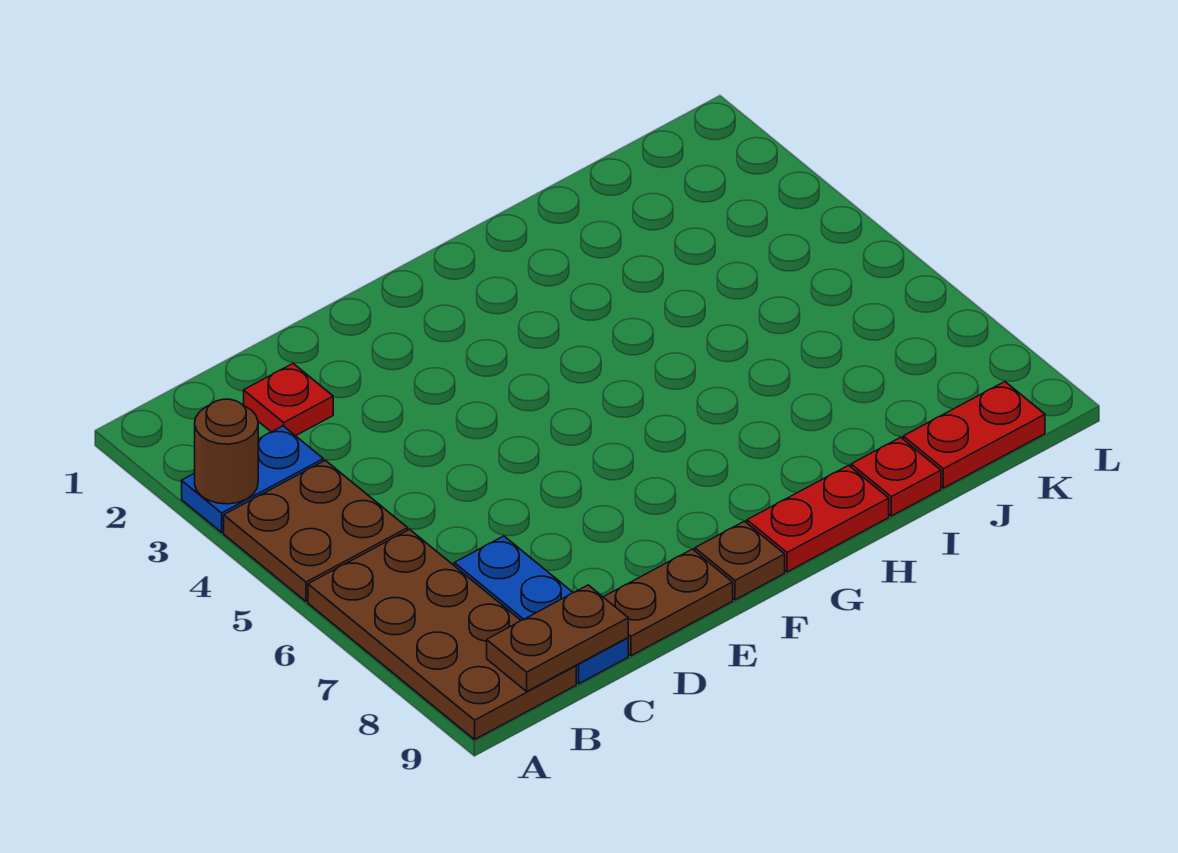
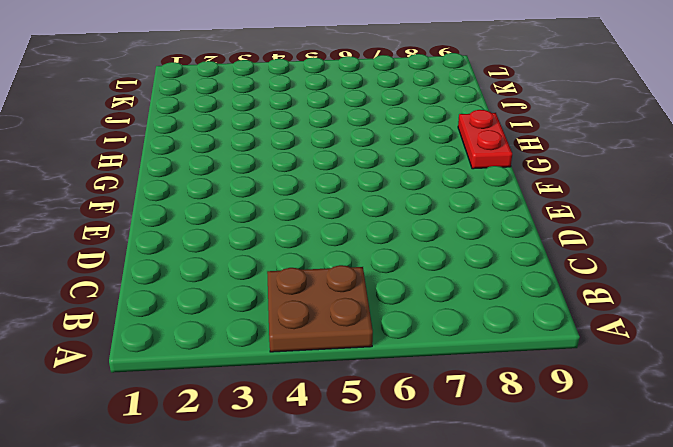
none -> blue plate A3:B3 level 1
none -> brown plate A6:B9 level 1
none -> red plate C2 level 1

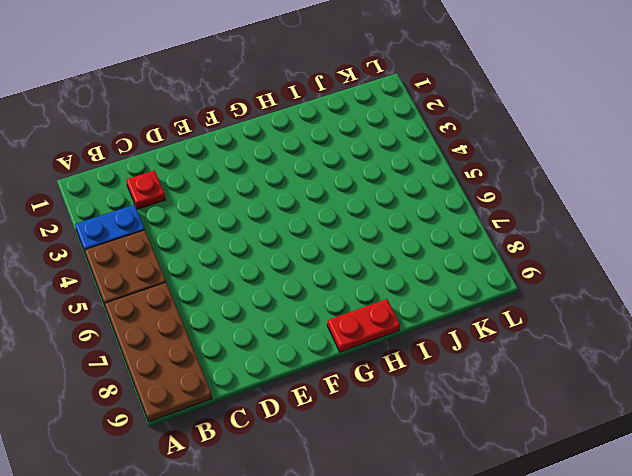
none -> blue plate C7:C9 level 1
none -> brown plate D9:E9 level 1
none -> brown plate F9 level 1

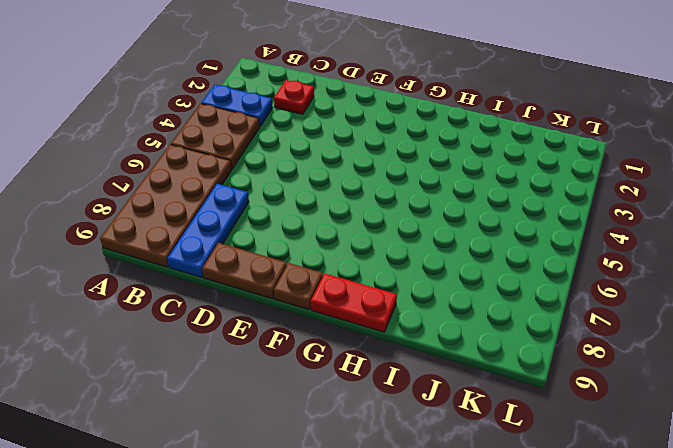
none -> red plate I9 level 1
none -> red plate J9:K9 level 1
none -> brown round brick A3 level 2

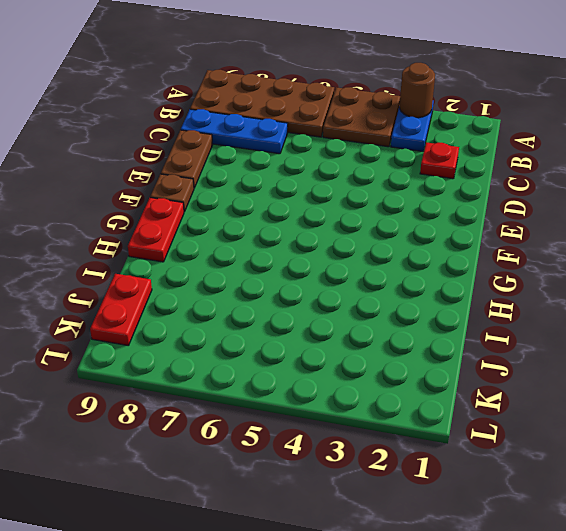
none -> red plate I9 level 1
none -> brown plate B9:C9 level 2

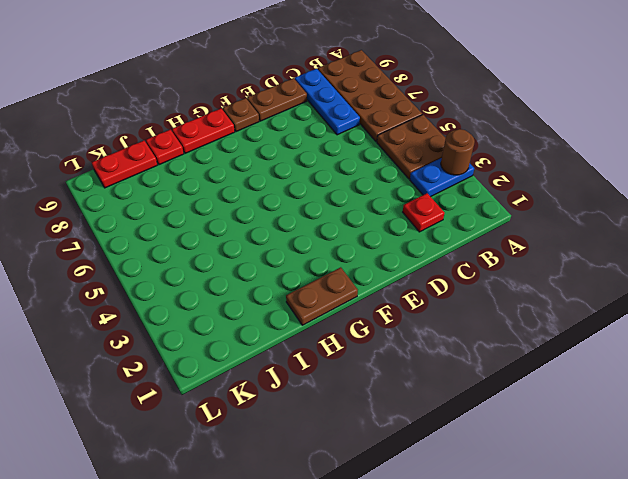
brown plate G1:H1 level 1 -> brown plate B9:C9 level 2

